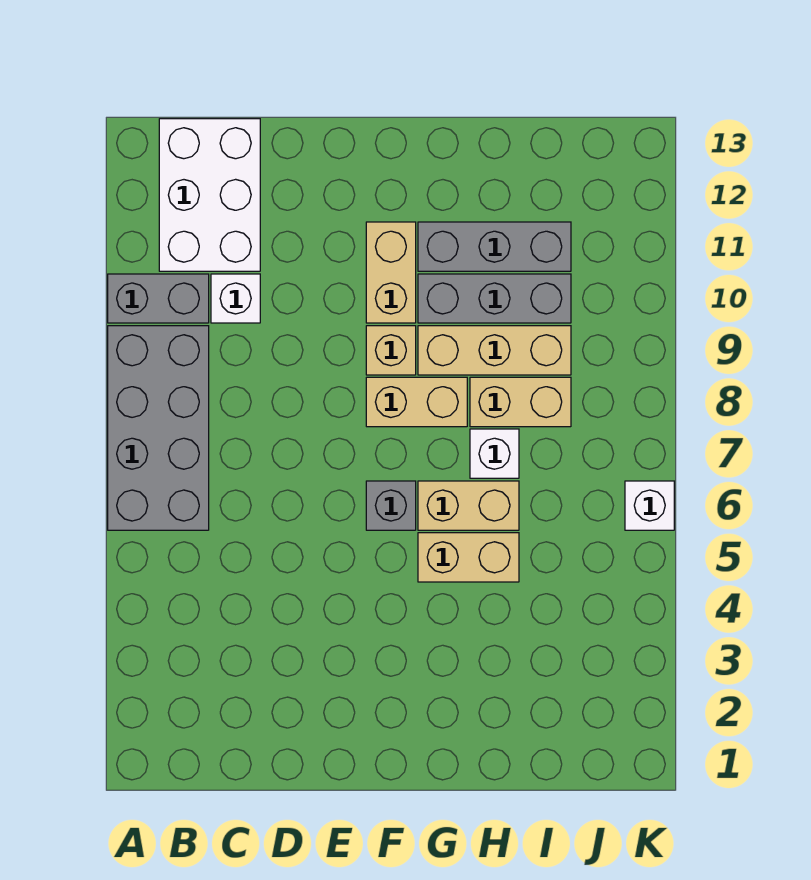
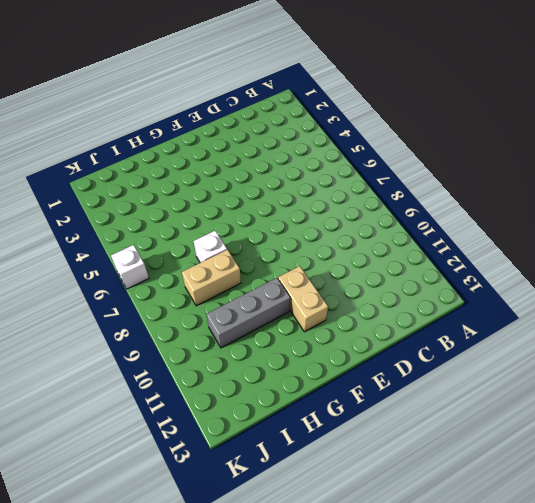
none -> grey brick A6:B9 level 1
none -> grey brick A10:B10 level 1
none -> white brick B11:C13 level 1

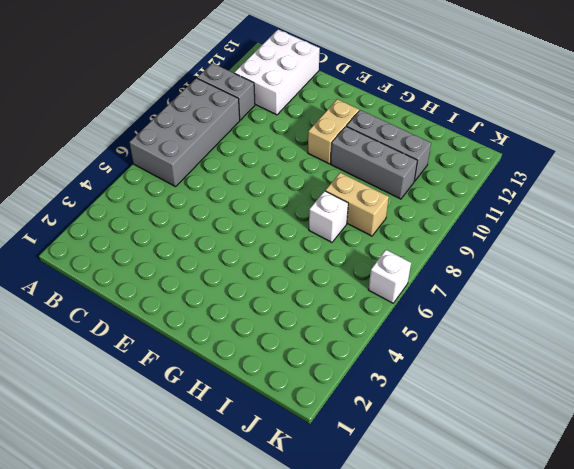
none -> white brick C10 level 1
none -> grey brick F6 level 1
none -> tan brick F8:G8 level 1

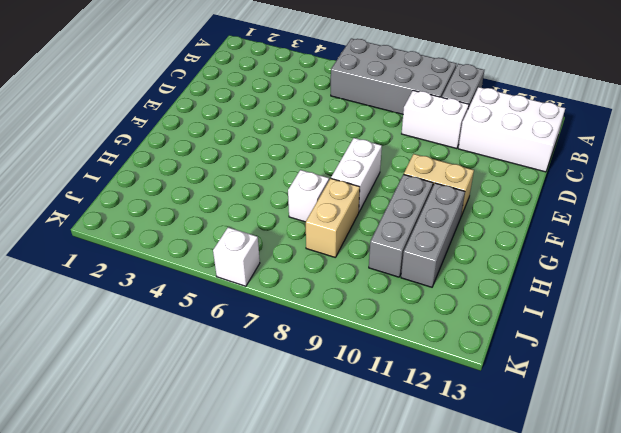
white brick C9:C10 level 1 -> white brick C10 level 1
white brick F8:G8 level 1 -> tan brick F8:G8 level 1
none -> grey brick F6 level 1
none -> tan brick F9 level 1
none -> tan brick G5:H5 level 1

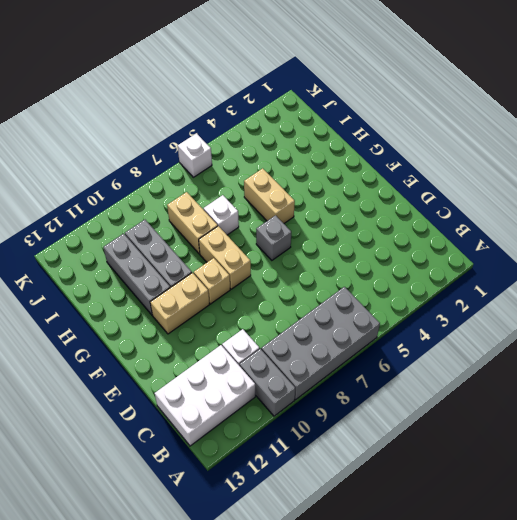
none -> tan brick G6:H6 level 1
none -> tan brick G9:I9 level 1

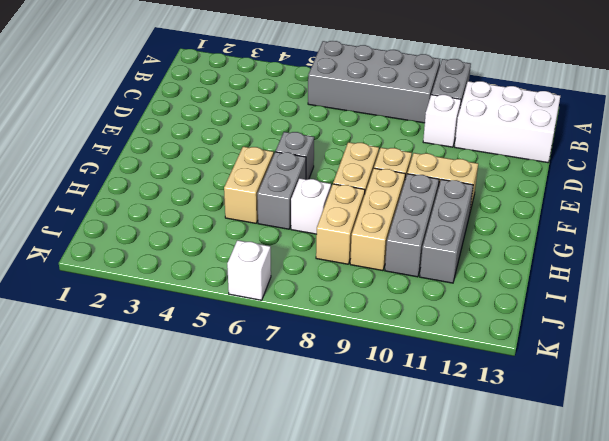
grey brick G6:H6 level 1 -> tan brick G6:H6 level 1

